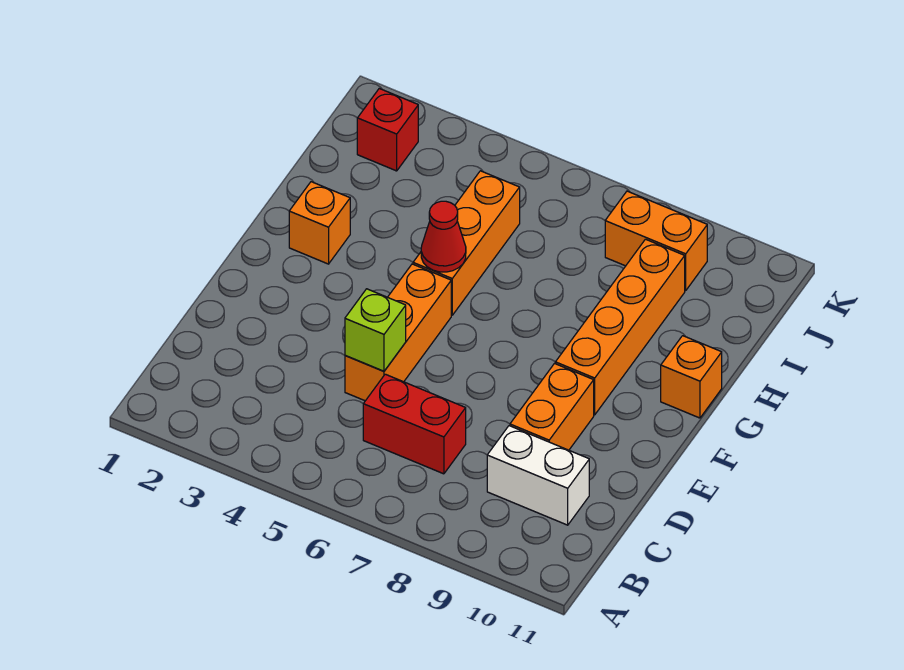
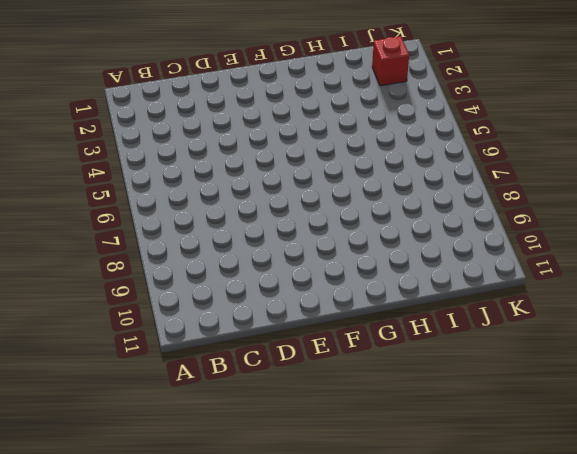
none -> red brick C6:C7 level 1
none -> white brick C9:C10 level 1
none -> orange brick D5:F5 level 1

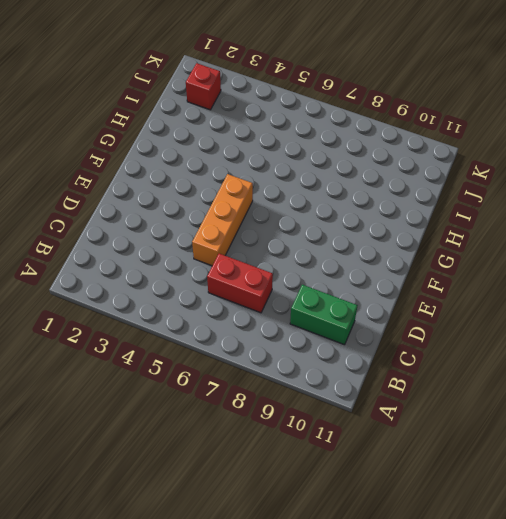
green brick C9:C10 level 1 -> white brick C9:C10 level 1
none -> orange brick D9:E9 level 1
none -> orange brick F9:I9 level 1
none -> orange brick G2 level 1

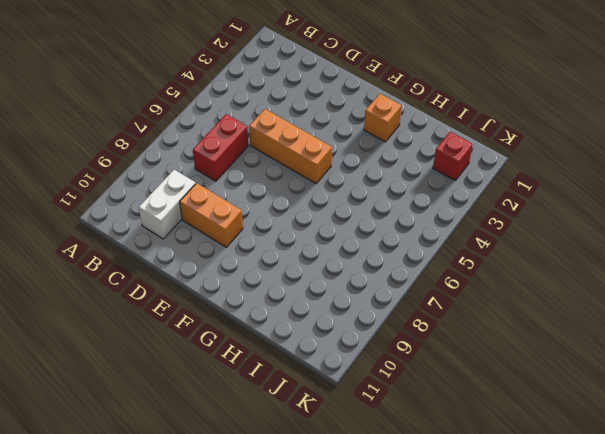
none -> orange brick F9:I9 level 1
none -> orange brick G5:I5 level 1
none -> orange brick G11 level 1

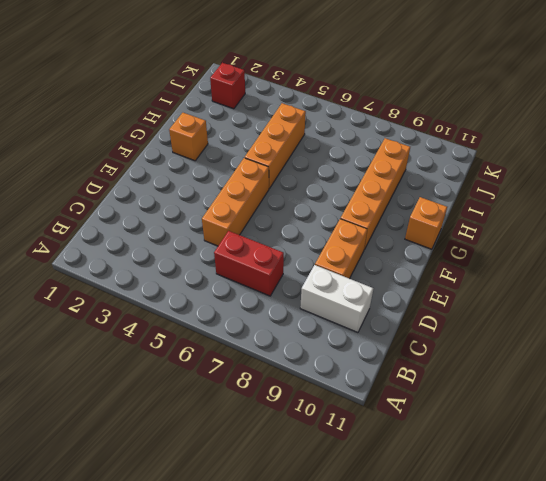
none -> orange brick J8:J9 level 1
none -> lime brick D5 level 2
none -> red cone G5 level 2

